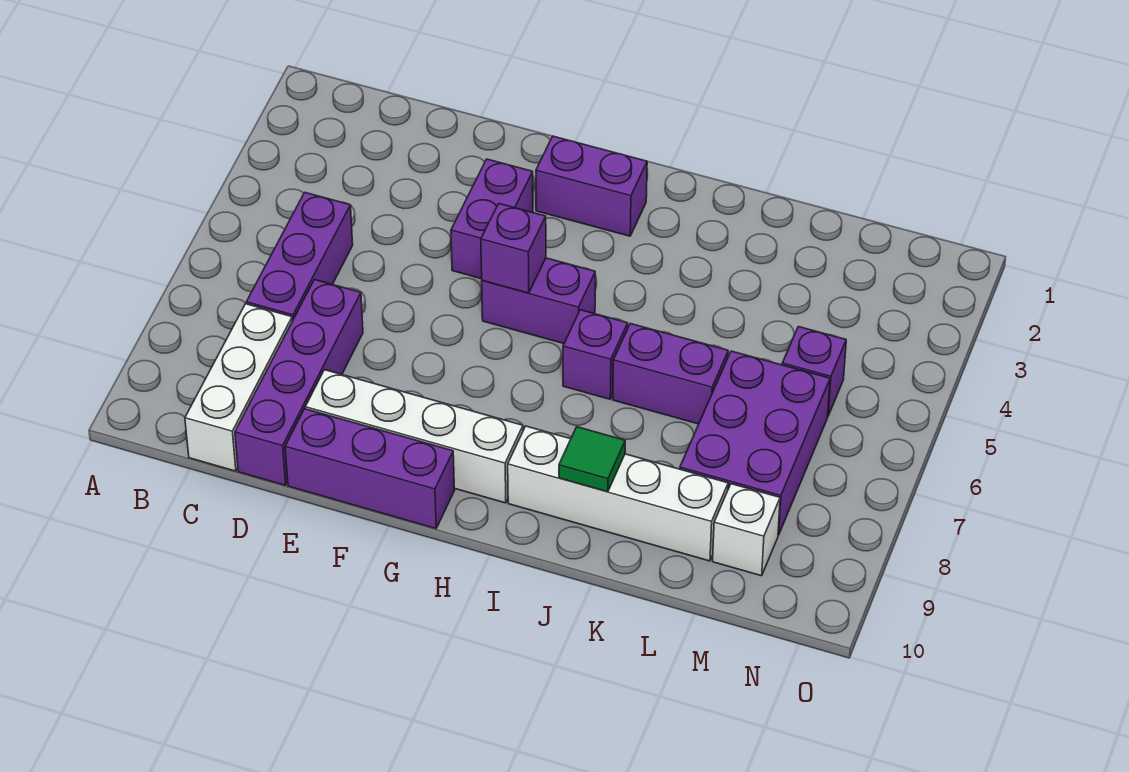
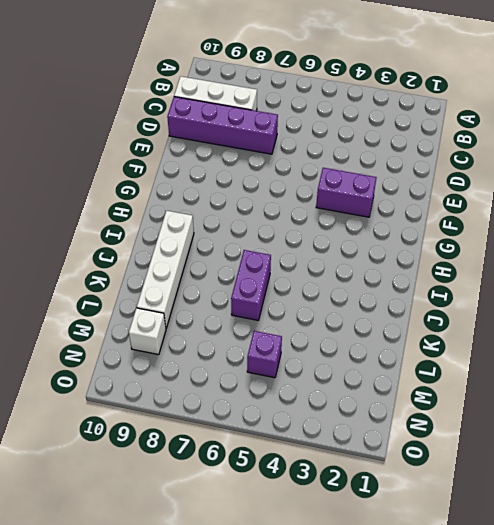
none -> purple brick C5:C7 level 1
none -> white brick E9:H9 level 1
none -> purple brick E10:G10 level 1

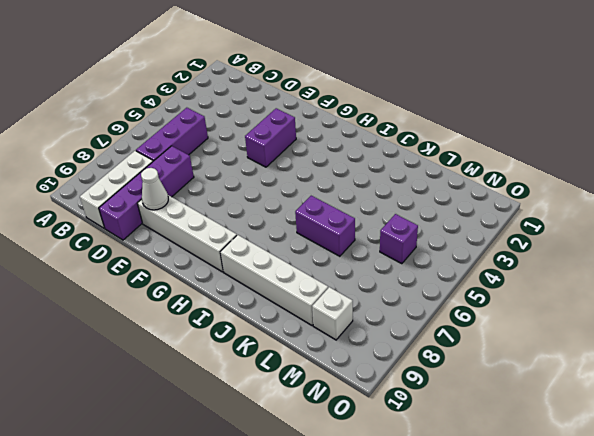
white cone E9 level 2 -> none
none -> purple brick E10:G10 level 1
none -> purple brick G2:H2 level 1
none -> purple brick G5:H5 level 1

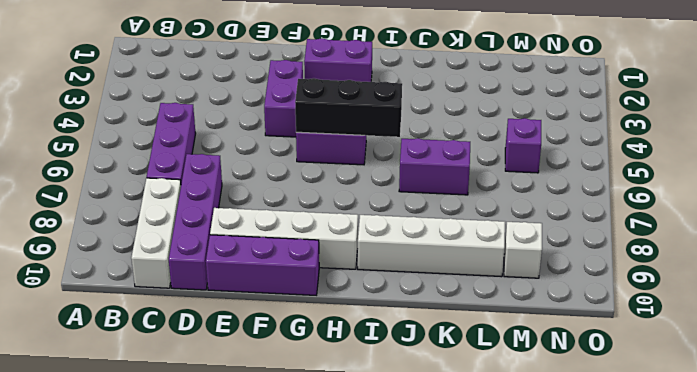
black brick G5:I5 level 2 -> purple brick G5 level 2
none -> purple brick I6 level 1
none -> purple brick L6:M8 level 1
none -> green tile J9 level 2

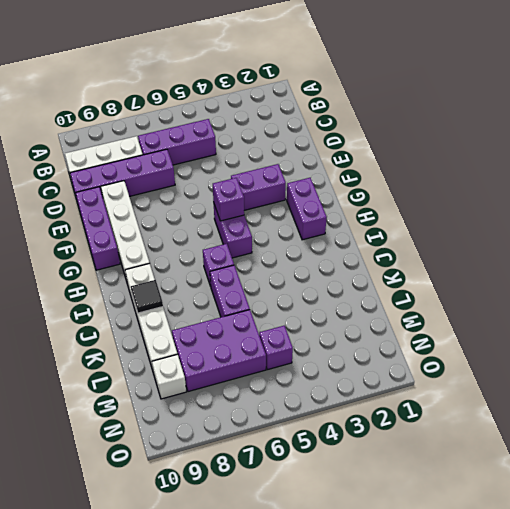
black tile J9 level 2 -> green tile J9 level 2

